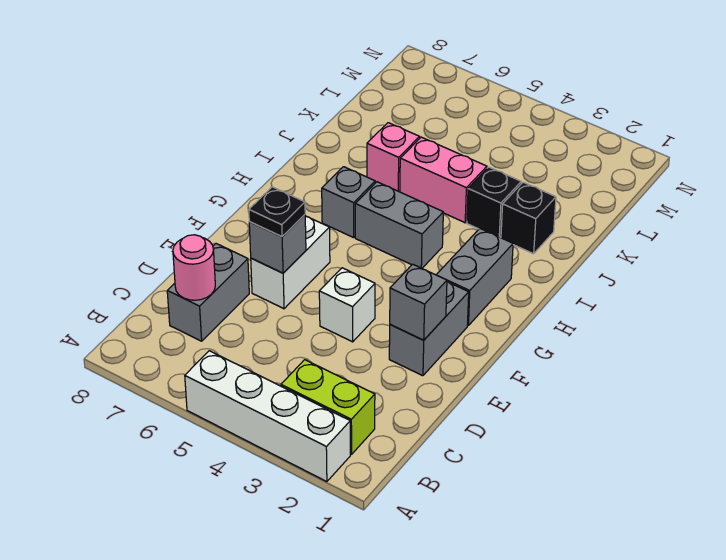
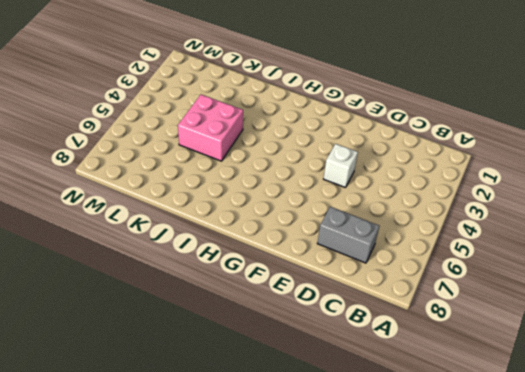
pink brick J4:K5 level 1 -> pink brick J4:J5 level 1
none -> white brick A2:A5 level 1
none -> lime brick B2:B3 level 1
none -> grey brick E2:F2 level 1

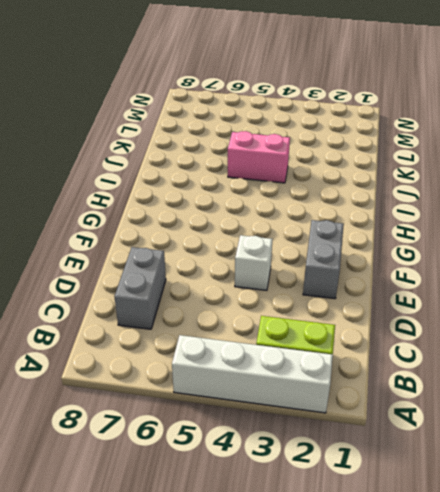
none -> white brick E6:F6 level 1
none -> grey brick G2:H2 level 1
none -> grey brick H4:H5 level 1

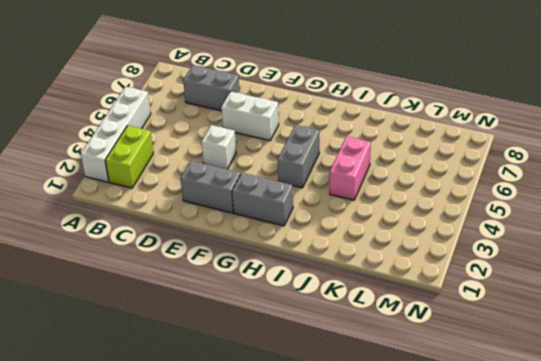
none -> grey brick H6 level 1
none -> black brick J2 level 1
none -> black brick J3 level 1

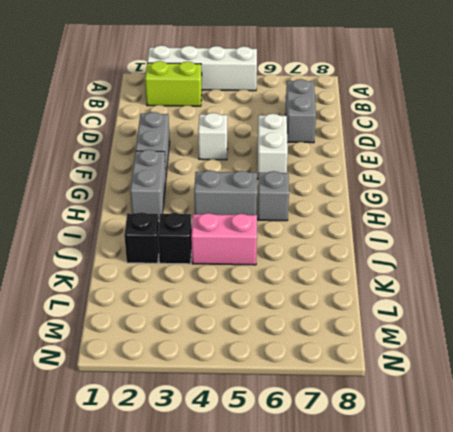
none -> pink brick J6 level 1
none -> pink round brick C7 level 2
none -> grey brick E2 level 2

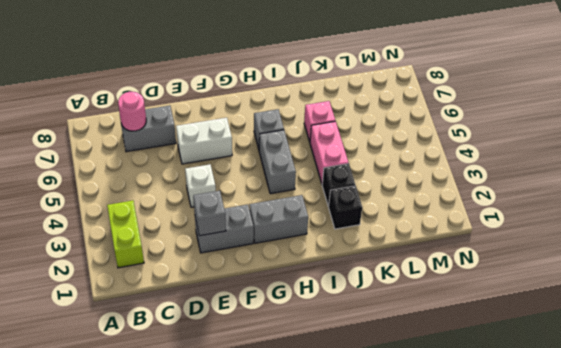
none -> white brick A2:A5 level 1
none -> grey brick E6 level 2
none -> black plate E6 level 3

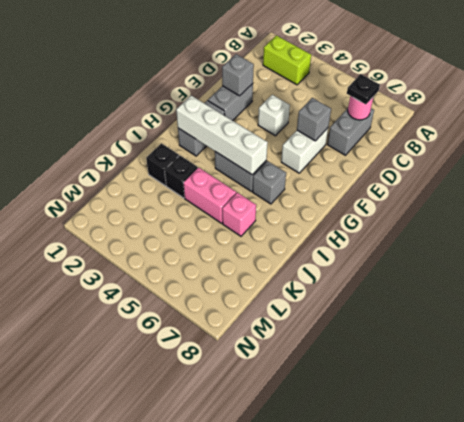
black plate C7 level 3 -> black plate E6 level 3
white brick H2:H5 level 2 -> white brick A2:A5 level 1

